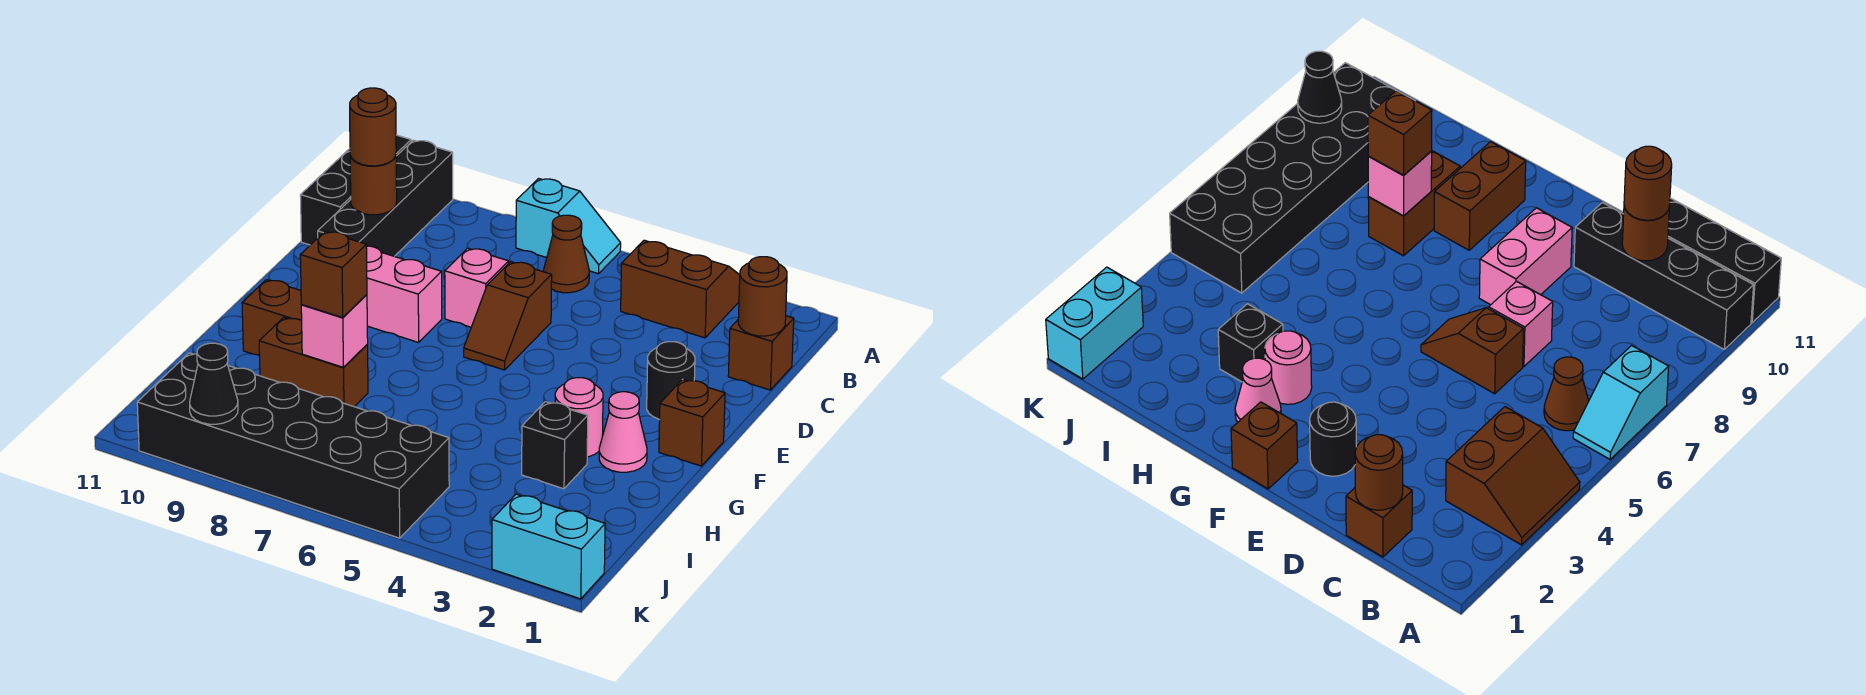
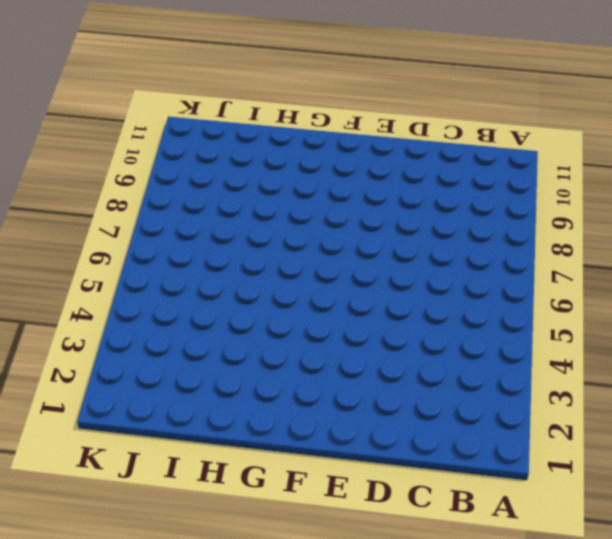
none -> brown slope A3:B4 level 1 top B
none -> cyan slope A6:A7 level 1 top 7
none -> black brick A10:D10 level 1

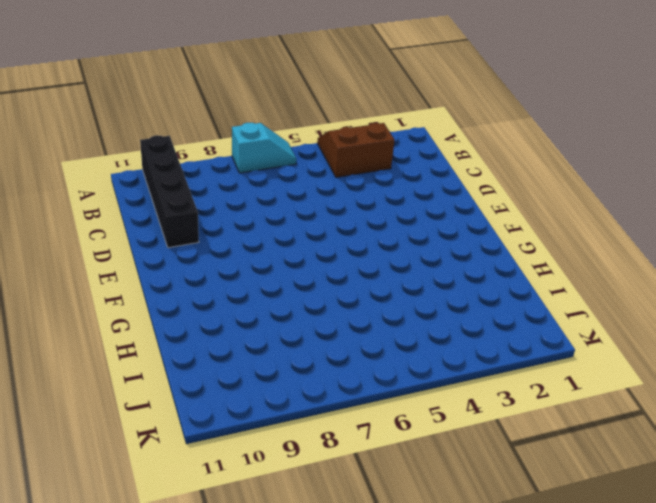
none -> black brick A11:C11 level 1
none -> brown cone B6 level 1
none -> brown brick C1 level 1

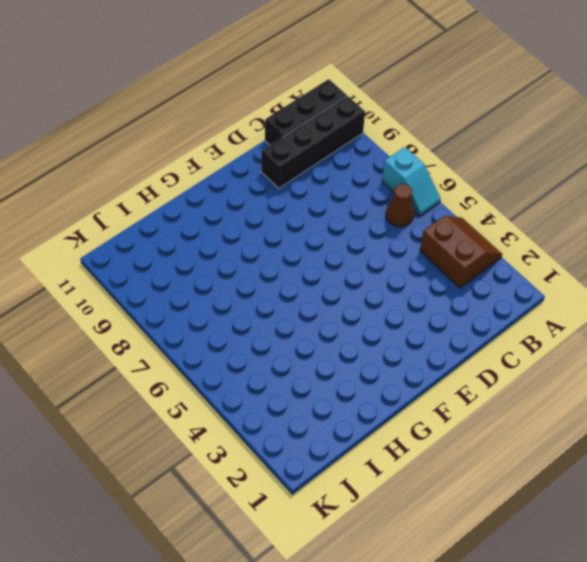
none -> brown brick C1 level 1
none -> brown slope D6:E6 level 1 top D
none -> pink brick D7 level 1

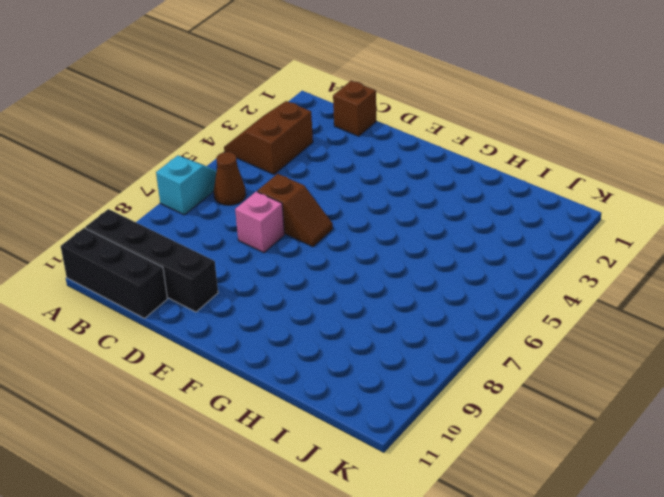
none -> black round brick E2 level 1
none -> pink brick E8:E9 level 1
none -> brown brick F1 level 1

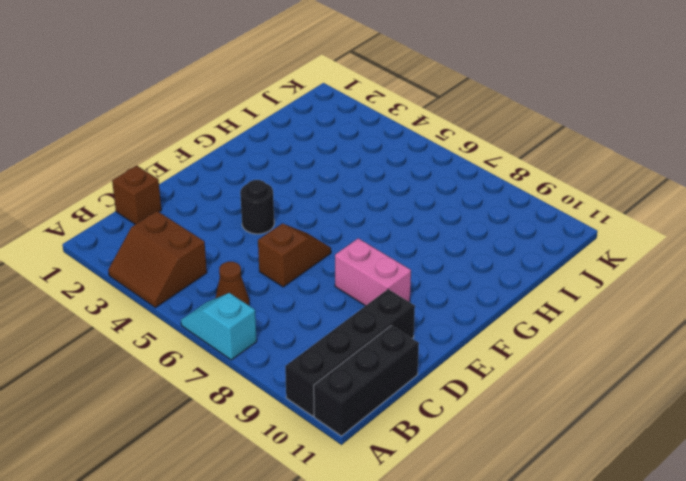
black round brick E4 level 1 -> black round brick E2 level 1
none -> pink brick D7 level 1
none -> brown brick F1 level 1
none -> pink cone G2 level 1

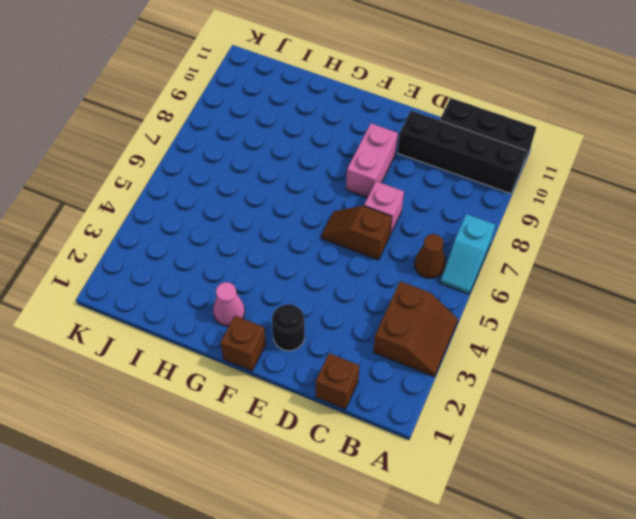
none -> pink round brick G3 level 1
none -> brown brick G9:G10 level 1
none -> black brick H3 level 1

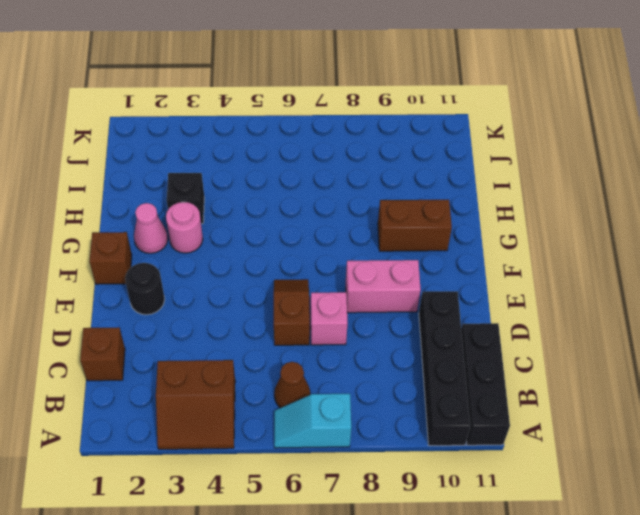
none -> brown brick H8:H9 level 1
none -> black brick J5:K10 level 1
none -> cyan brick K1:K2 level 1

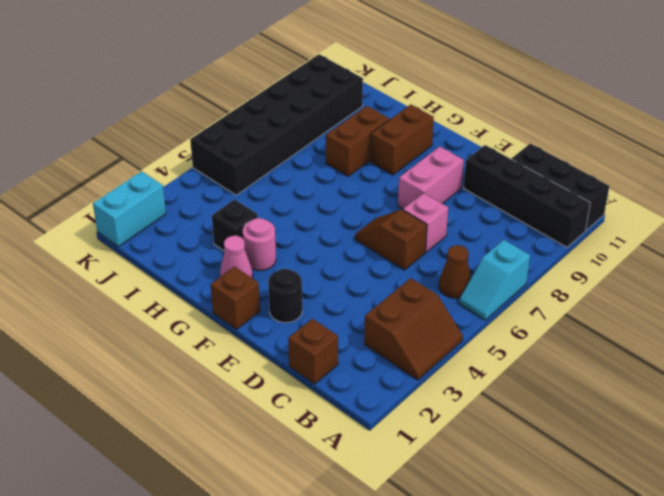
none -> brown round brick C1 level 2
none -> brown round brick C10 level 2
none -> pink brick H8 level 2

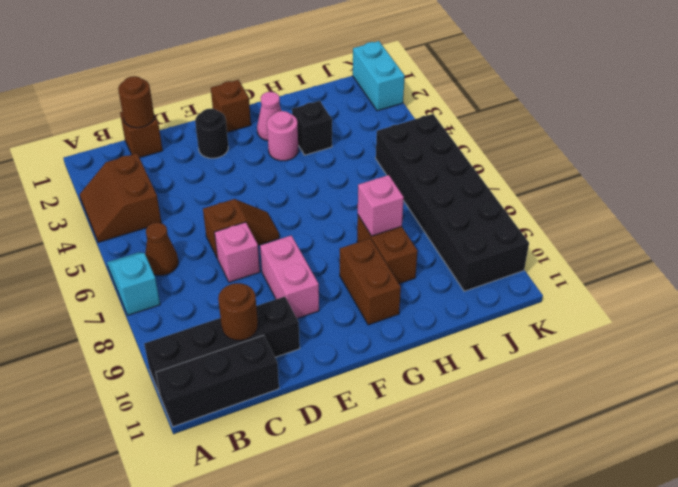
none -> black cone K9 level 2
none -> brown round brick C10 level 3
none -> brown brick H8 level 3

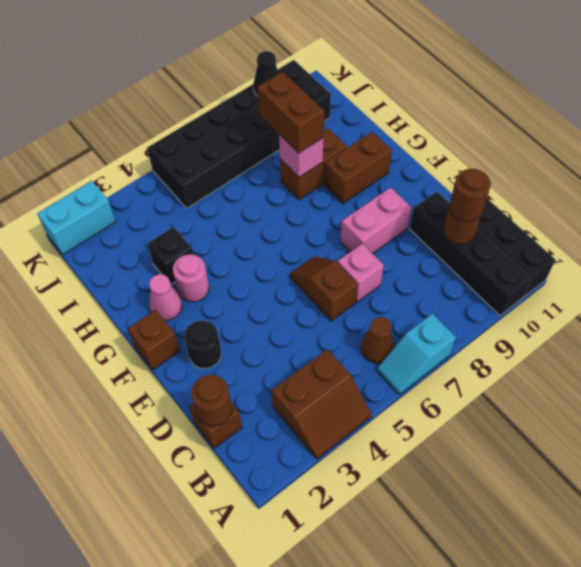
brown brick H8:I8 level 3 -> brown brick H8 level 3

